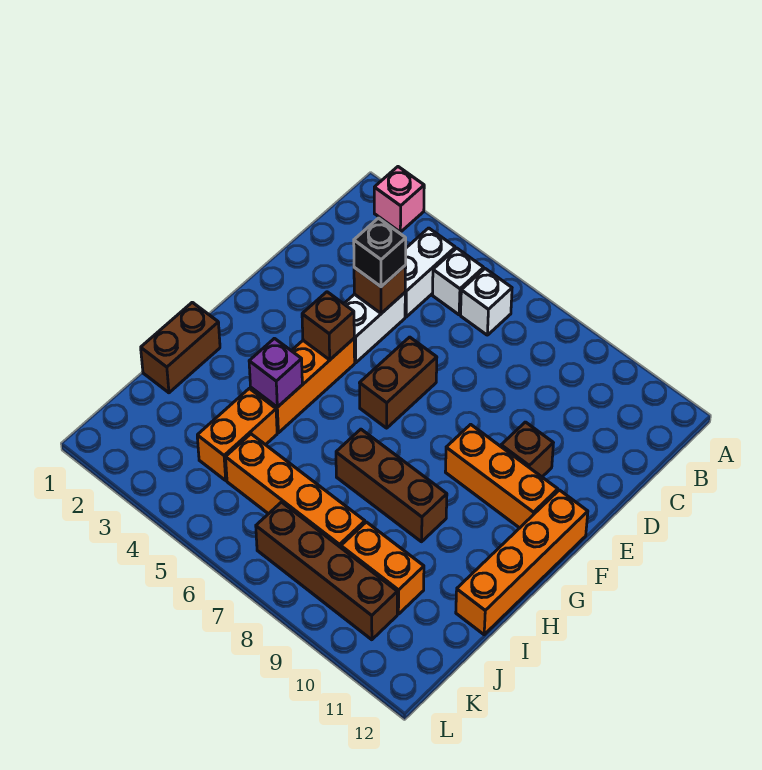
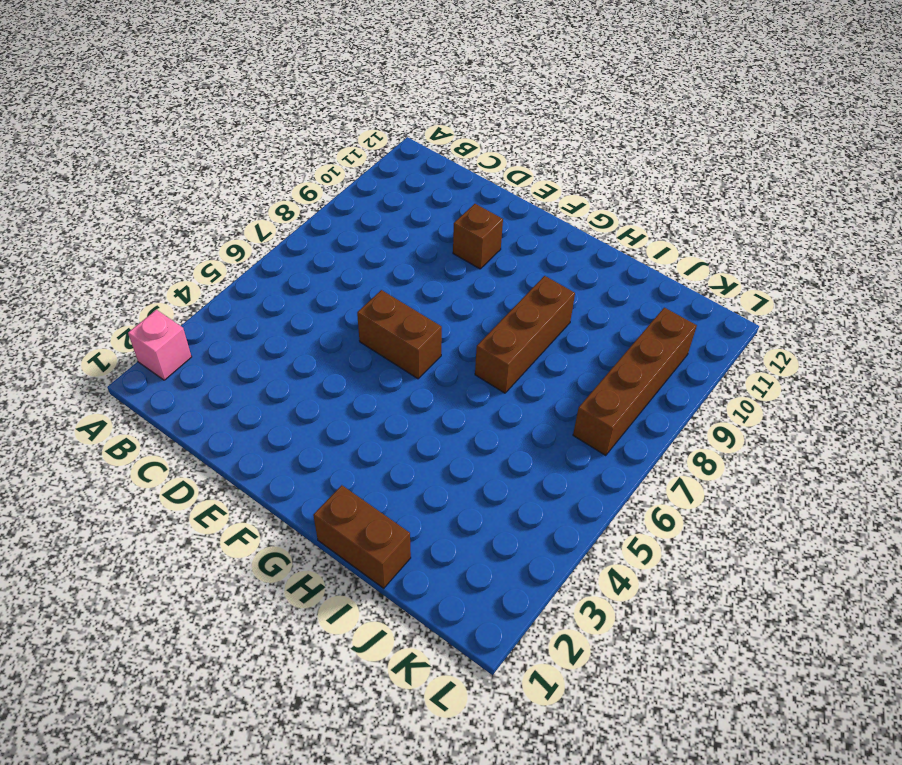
none -> white brick B4:C4 level 1
none -> white brick B5 level 1
none -> white brick B6 level 1

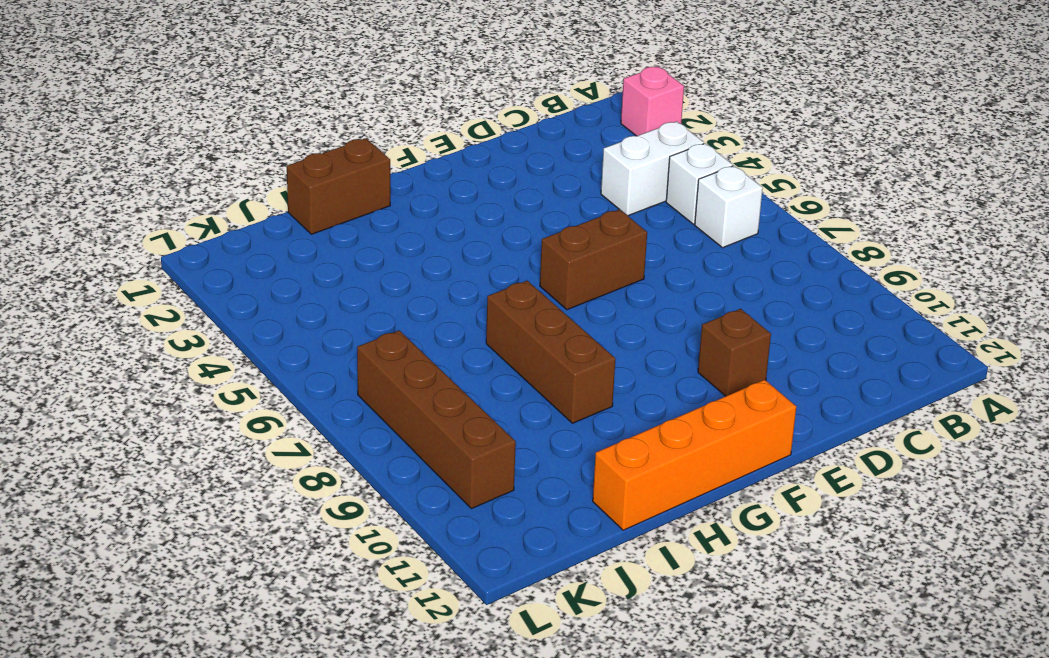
none -> white brick D4:E4 level 1
none -> orange brick F4:H4 level 1
none -> orange brick F9:F11 level 1

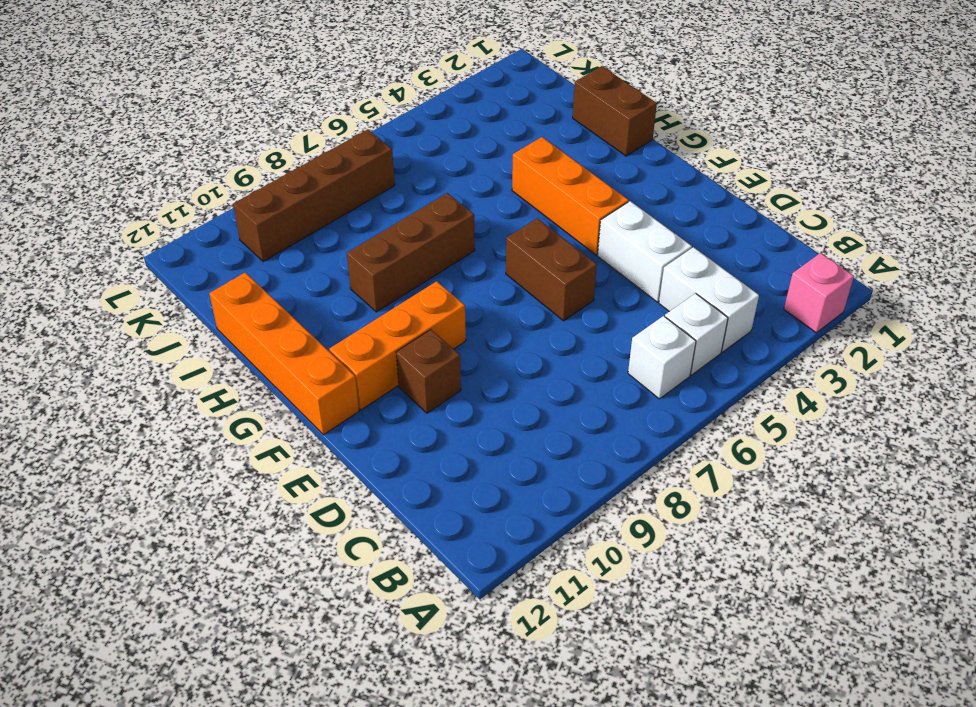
none -> orange brick I4:J4 level 1
none -> orange brick J5:J8 level 1
none -> orange brick J9:J10 level 1

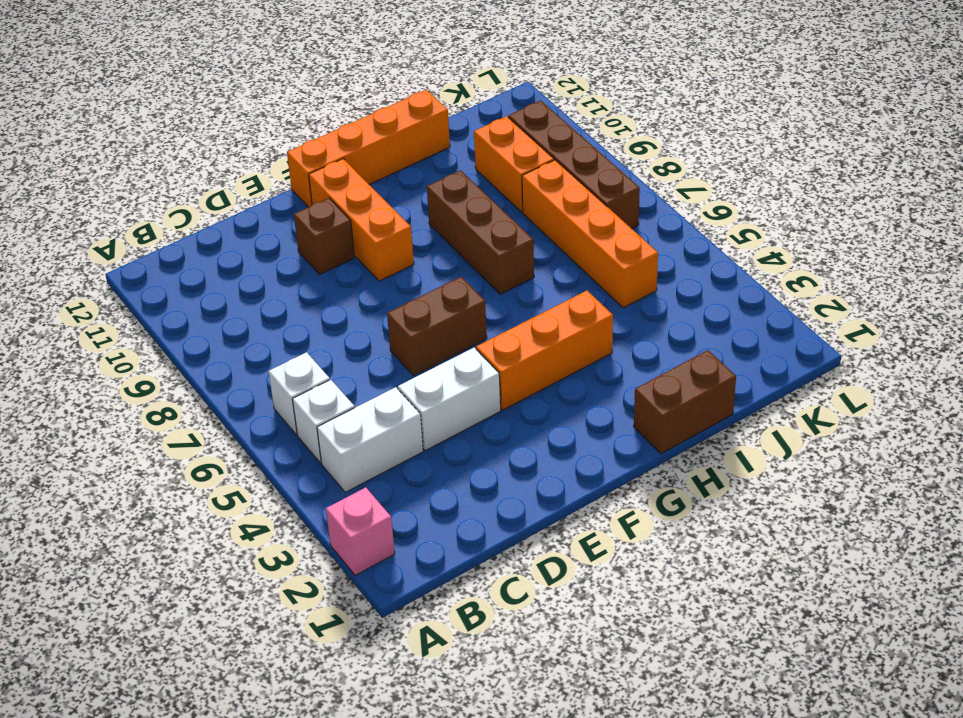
none -> orange brick I4:J4 level 1
none -> brown brick D4 level 2
none -> brown brick F4 level 2

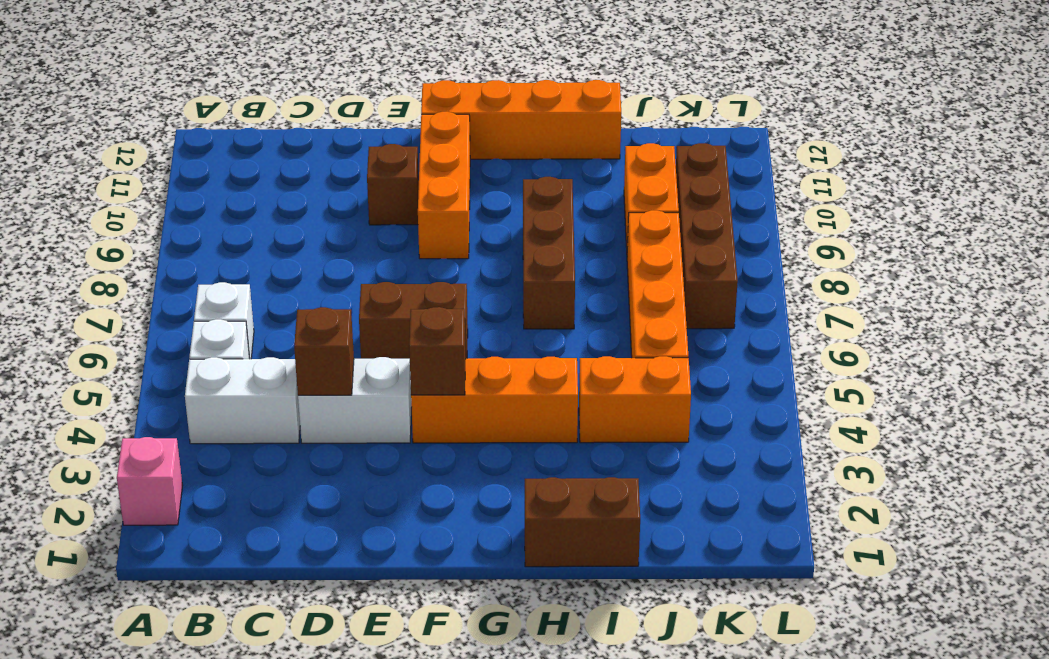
none -> purple brick H4 level 2
none -> black brick D4 level 3

